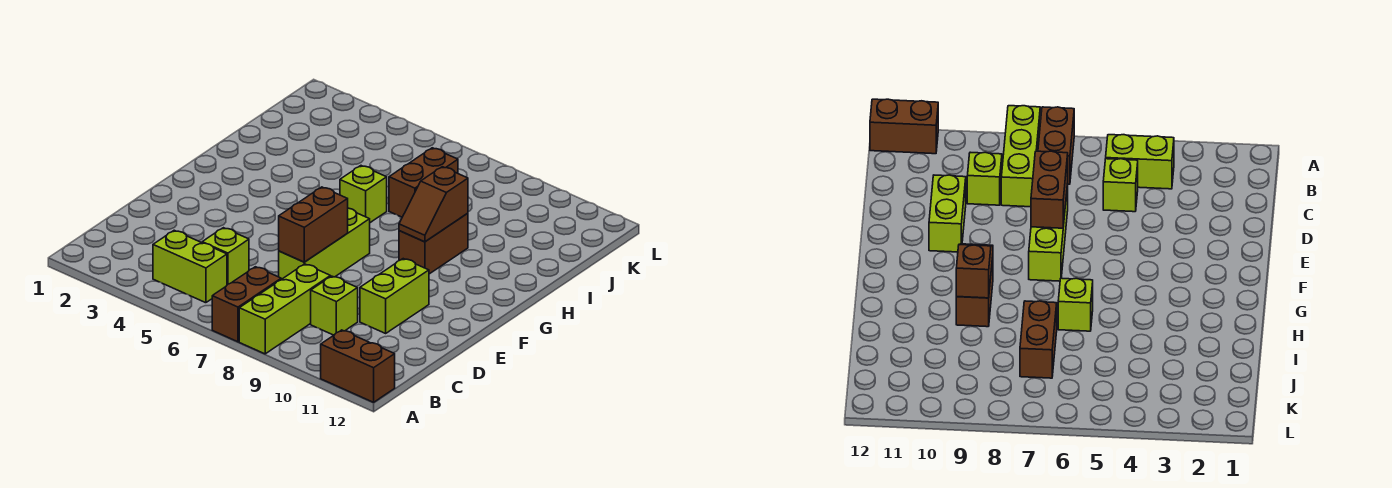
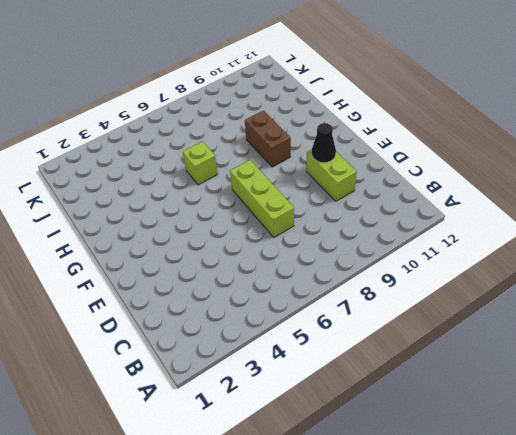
black cone E10 level 2 -> none
none -> brown brick A7:B7 level 1
none -> lime brick A8:C8 level 1
none -> brown brick A11:A12 level 1

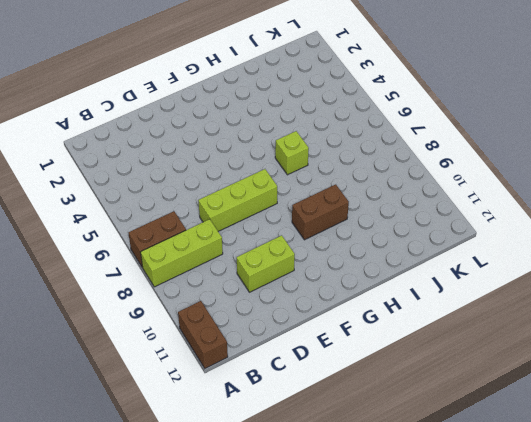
none -> lime brick B4:B5 level 1
none -> lime brick C5 level 1
none -> lime brick C9 level 1

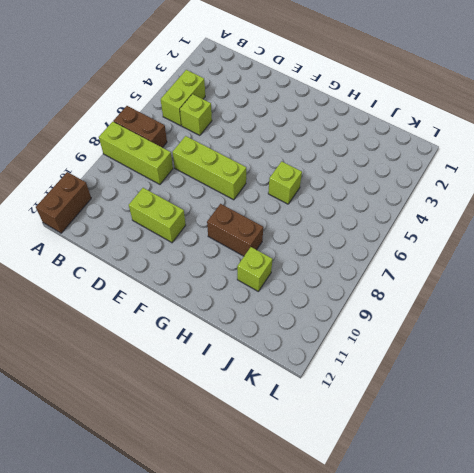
lime brick I10 level 1 -> lime brick C9 level 1
none -> brown brick I7:J7 level 1
none -> brown brick D7:E7 level 2
none -> brown slope G9:H9 level 2 top H

